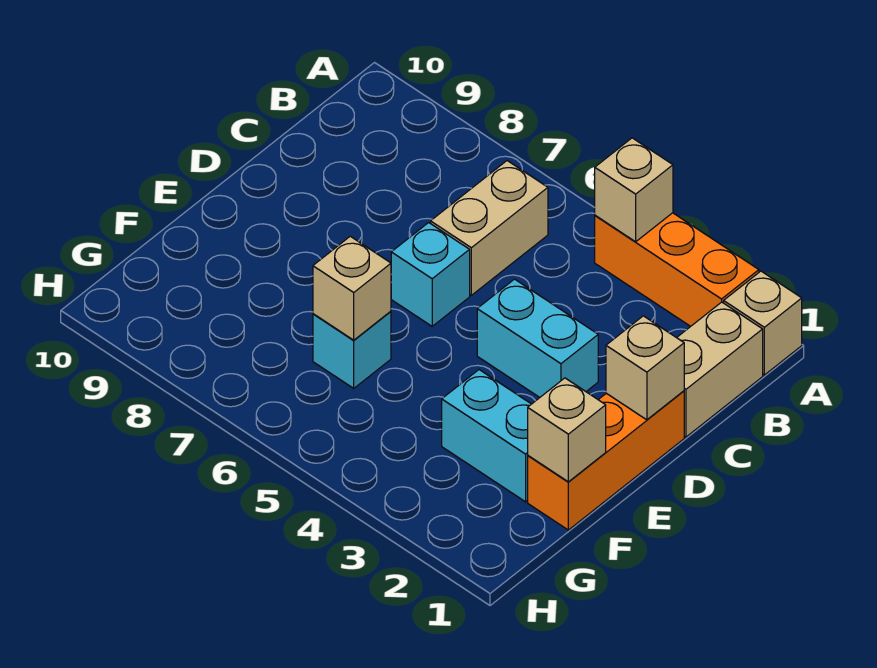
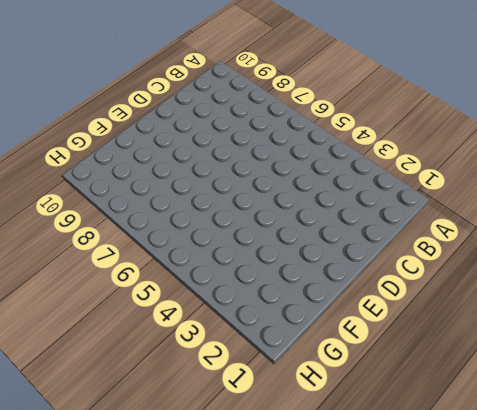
none -> tan brick A1 level 1
none -> orange brick A2:A4 level 1
none -> tan brick B1:C1 level 1

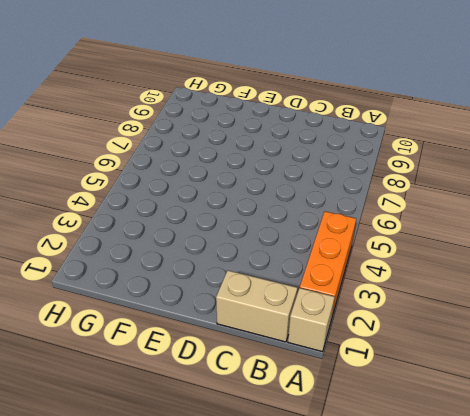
none -> tan brick B6:C6 level 1
none -> orange brick D1:F1 level 1
none -> cyan brick D3:D4 level 1

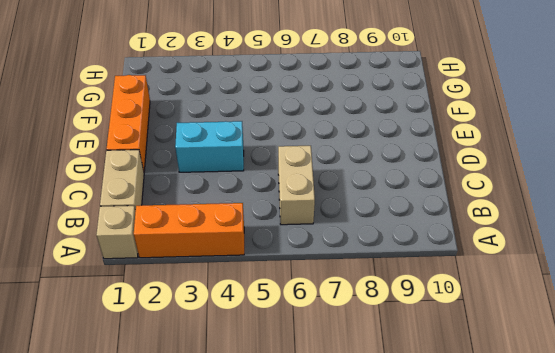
none -> cyan brick D6 level 1
none -> cyan brick F2:F3 level 1
none -> cyan brick F6 level 1

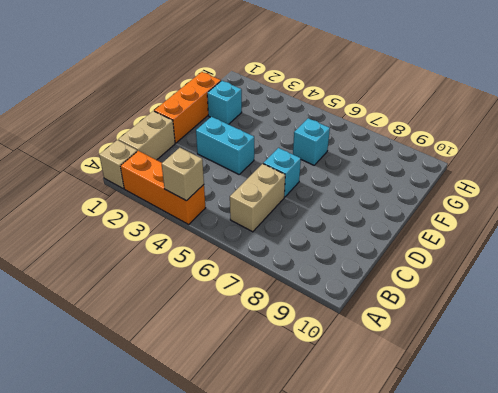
cyan brick F2 level 1 -> cyan brick F2:F3 level 1
none -> tan brick D1 level 2
none -> tan brick F1 level 2
none -> tan brick F6 level 2

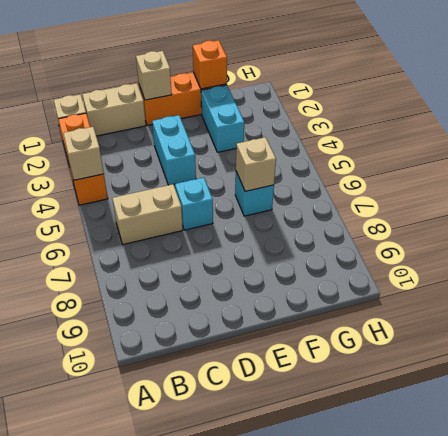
orange brick F1 level 2 -> tan brick F1 level 2

